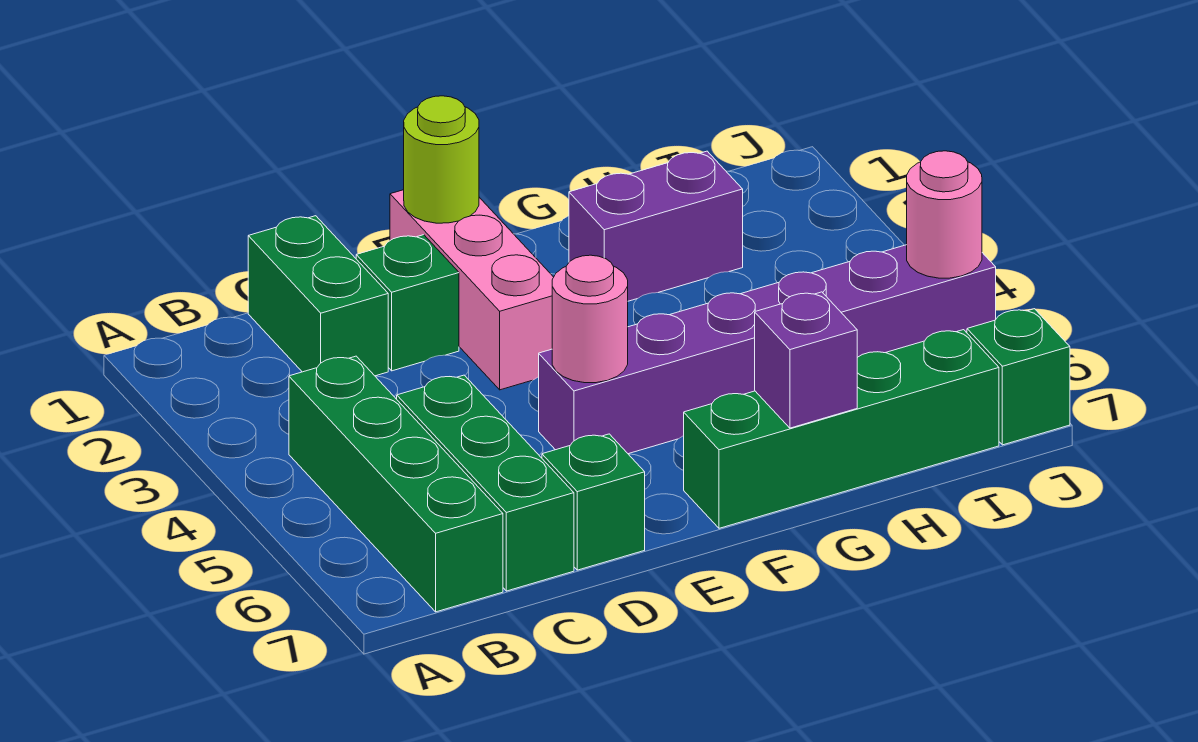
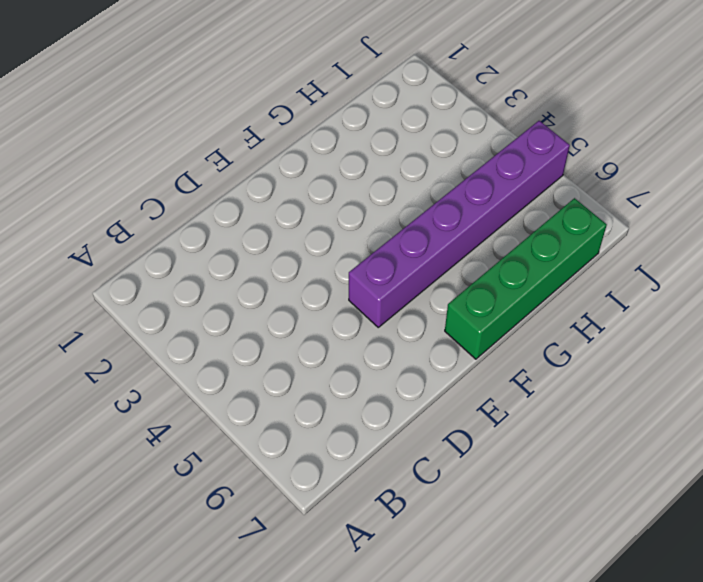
none -> green brick B4:B7 level 1
none -> green brick C1:C2 level 1
none -> green brick C5:C7 level 1

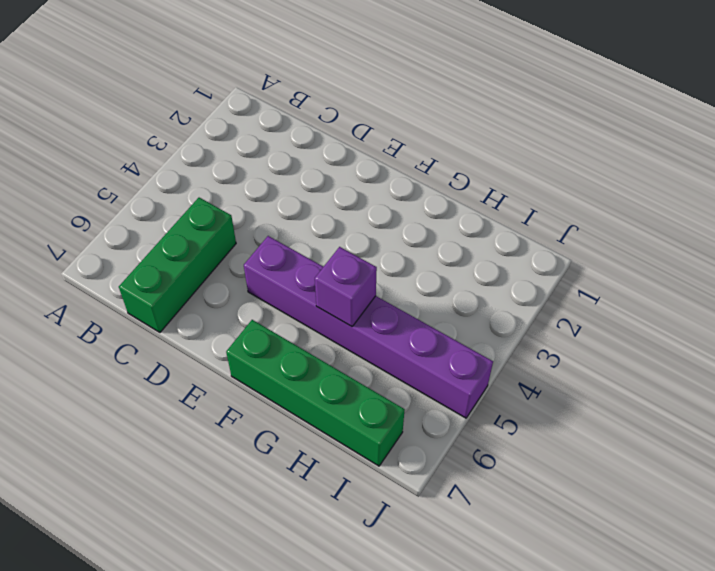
purple brick G5 level 2 -> purple brick G7 level 2
none -> green brick B4:B7 level 1
none -> green brick C1:C2 level 1
none -> green brick D2 level 1

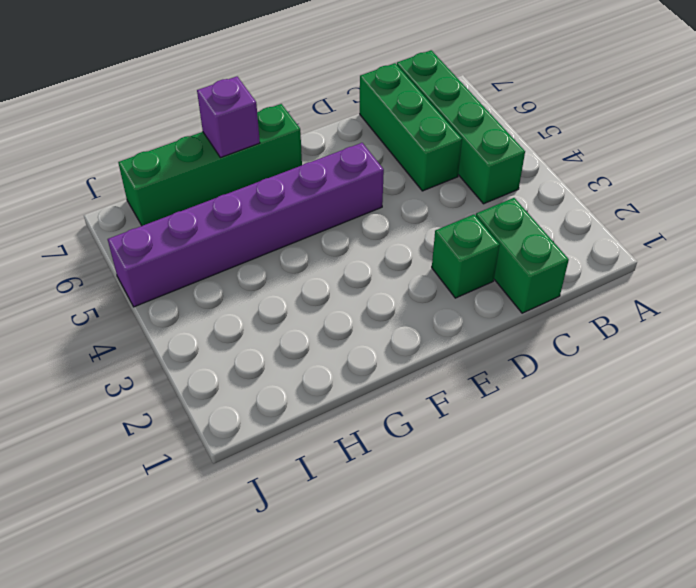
none -> green brick D7 level 1
none -> pink brick E1:E3 level 1
none -> purple brick G2:H2 level 1

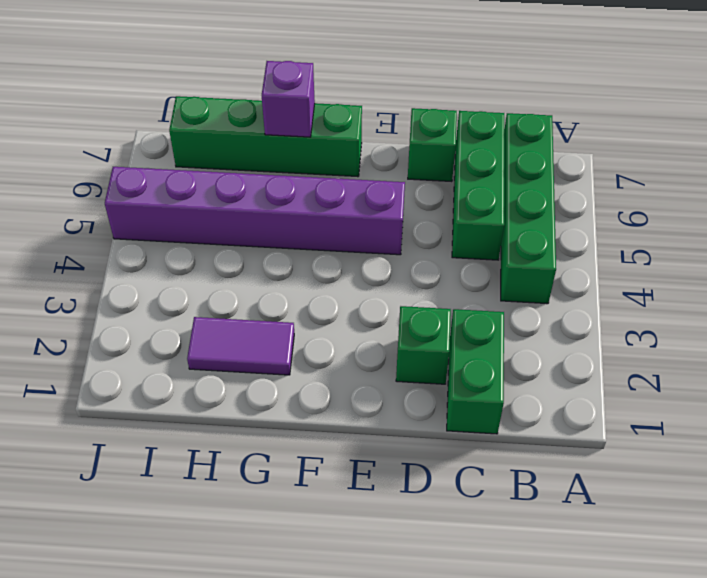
purple tile G2:H2 level 1 -> purple brick G2:H2 level 1
none -> pink brick E1:E3 level 1
none -> green brick J7 level 1
none -> lime round brick E1 level 2

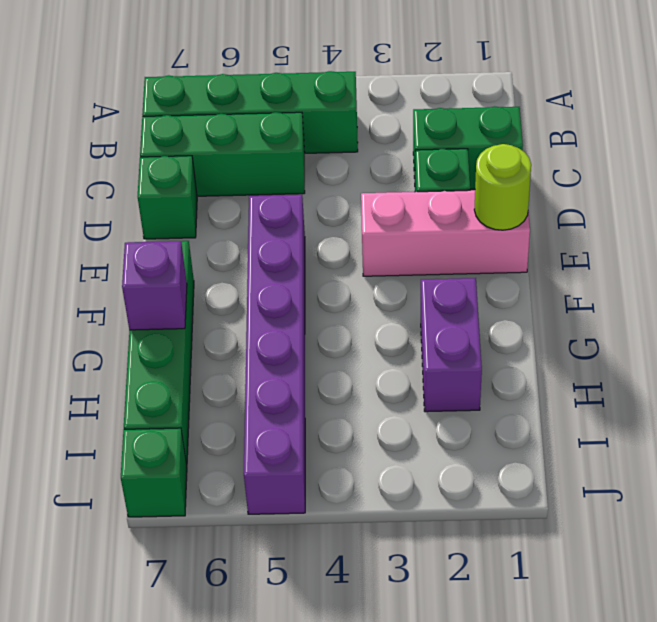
none -> pink round brick E5 level 2
none -> pink round brick J5 level 2

